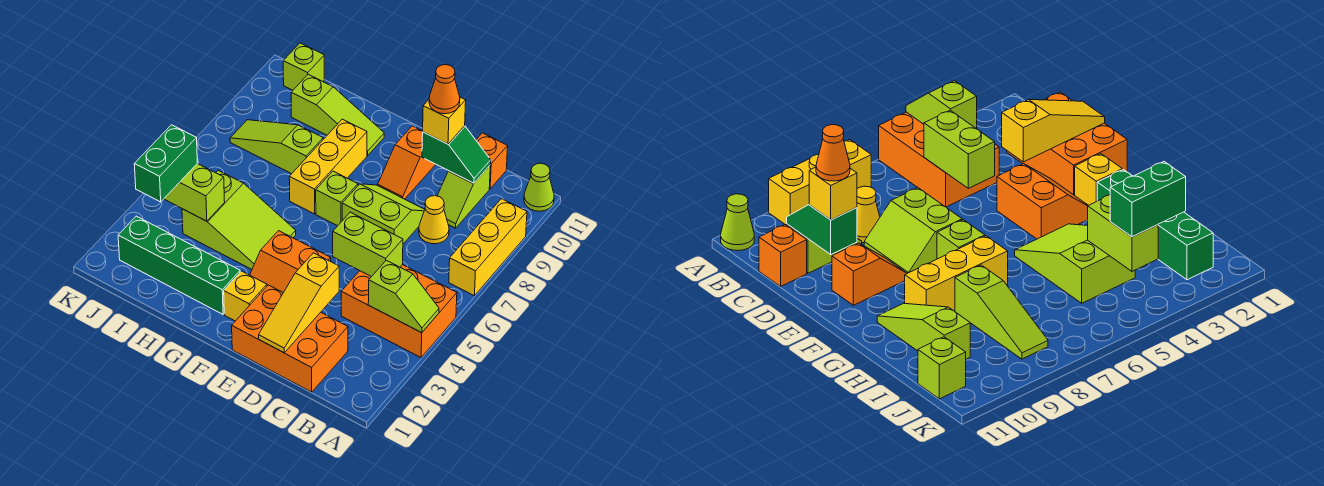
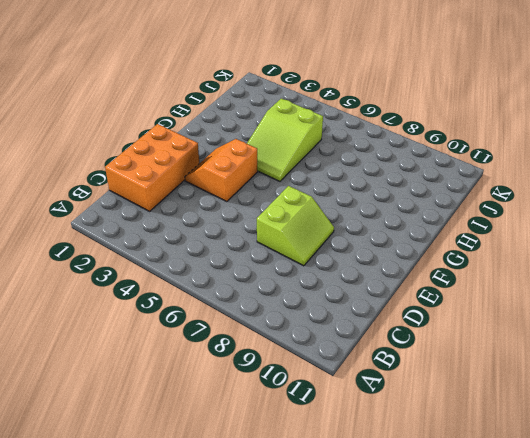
none -> orange brick A4:C5 level 1
none -> yellow brick A7:A9 level 1
none -> lime cone A11 level 1

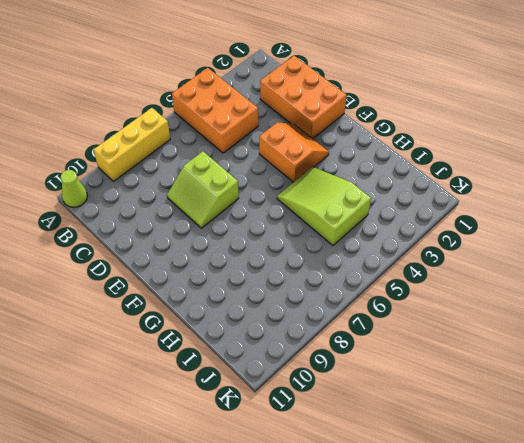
none -> yellow cone C8 level 1
none -> lime slope C9:C10 level 1 top 10
none -> orange brick C11 level 1

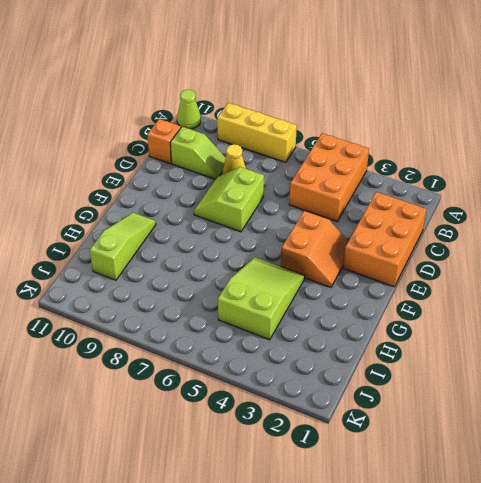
none -> orange slope E9:E10 level 1 top 10
none -> yellow brick F2 level 1
none -> lime brick F7 level 1

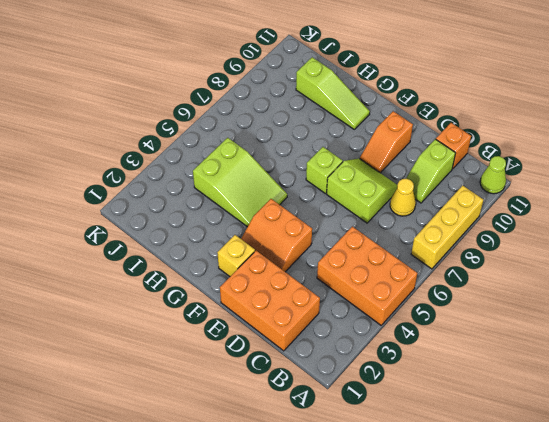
none -> green brick G2:J2 level 1
none -> yellow brick G7:G9 level 1
none -> lime slope H8:J8 level 1 top H

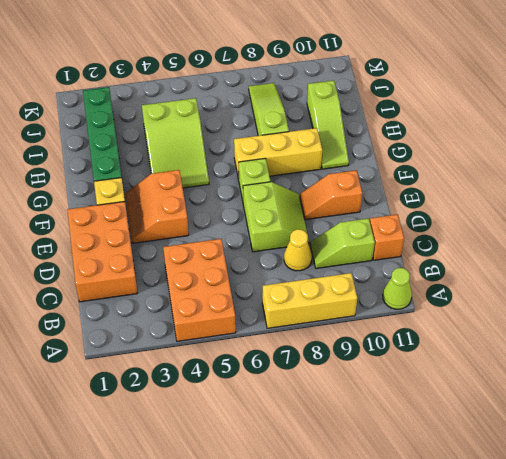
none -> lime brick J11 level 1
none -> lime slope A4:B4 level 2 top B
none -> lime brick C5:D5 level 2

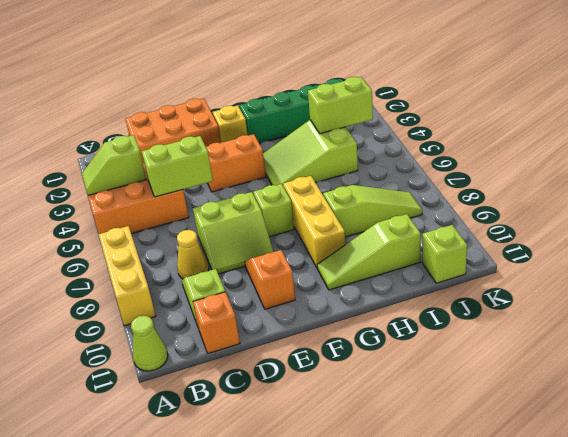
none -> green slope C10:D10 level 2 top D
none -> yellow slope D1:D3 level 2 top 3
none -> yellow brick D10 level 3

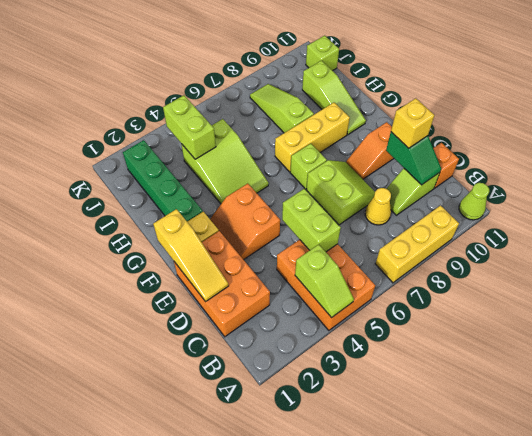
yellow slope D1:F1 level 2 top F -> yellow slope D1:D3 level 2 top 3
none -> green brick J3:J4 level 3
none -> orange cone D10 level 4

